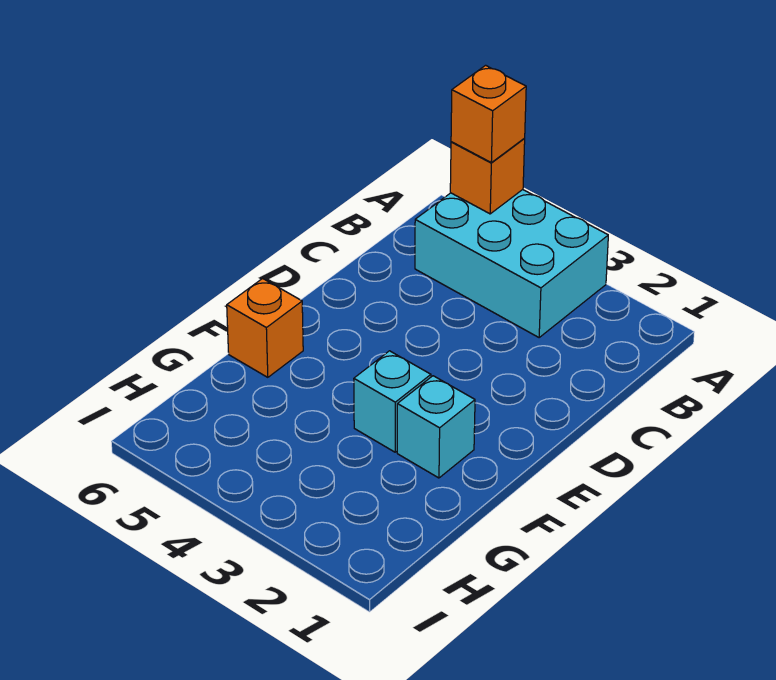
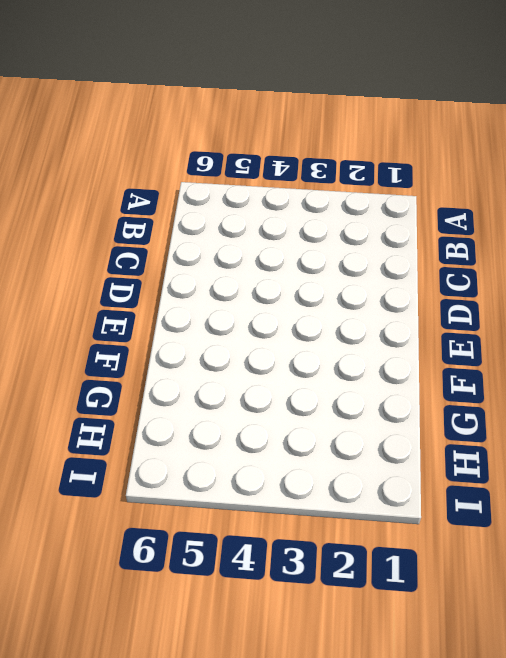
none -> cyan brick A3:B5 level 1
none -> cyan brick F2 level 1

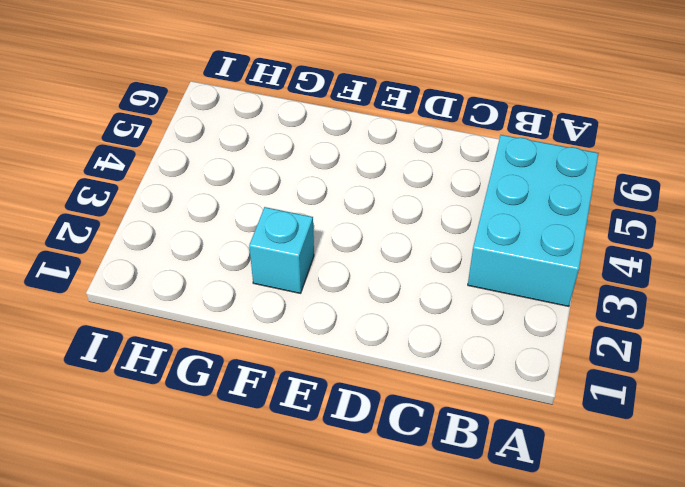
none -> cyan brick F3 level 1
none -> orange brick F6 level 1

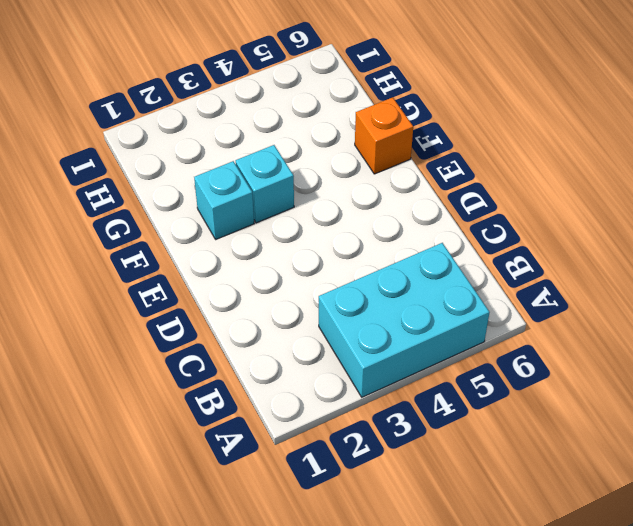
none -> orange brick A5 level 2
none -> orange brick A5 level 3

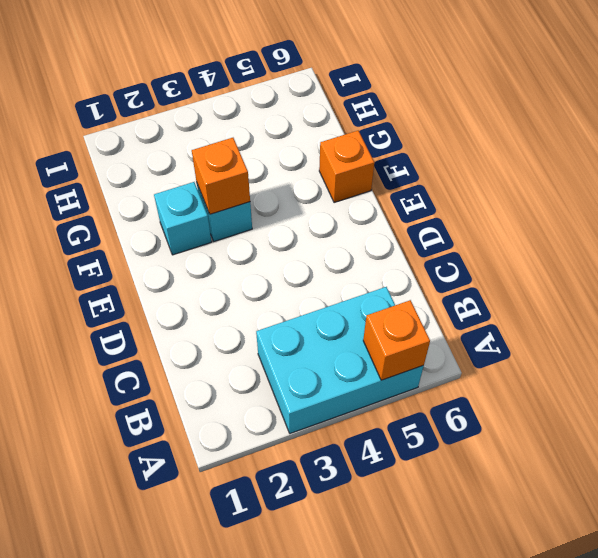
orange brick F3 level 2 -> orange brick A5 level 3

